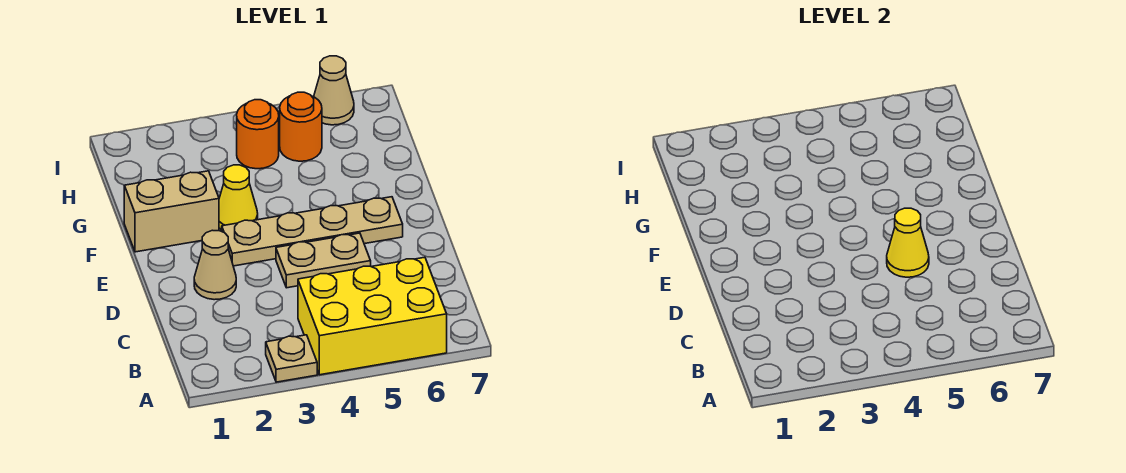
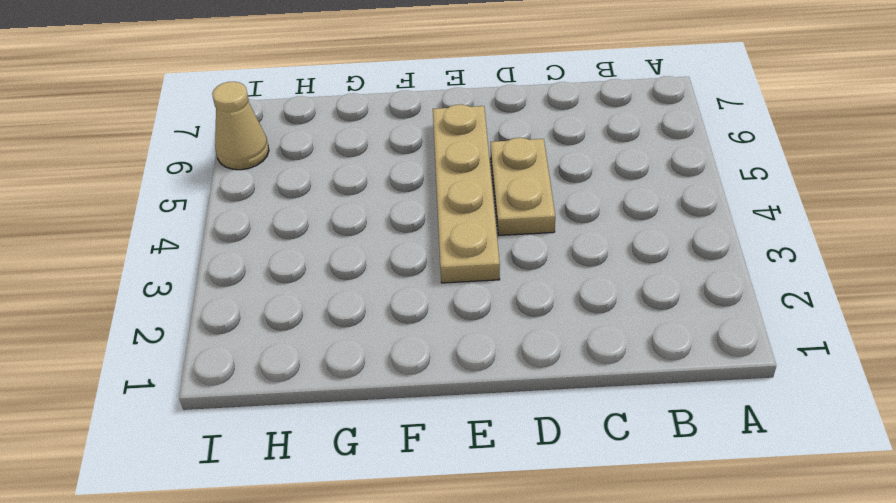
none -> tan plate A3 level 1
none -> yellow brick A4:B6 level 1

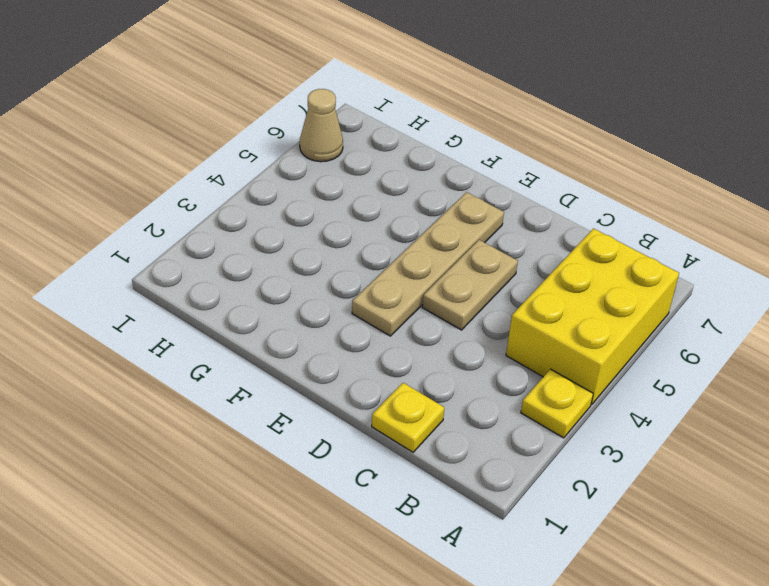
yellow plate A3 level 1 -> tan plate A3 level 1
yellow plate C1 level 1 -> none
none -> tan cone D2 level 1
none -> tan brick F1:F2 level 1

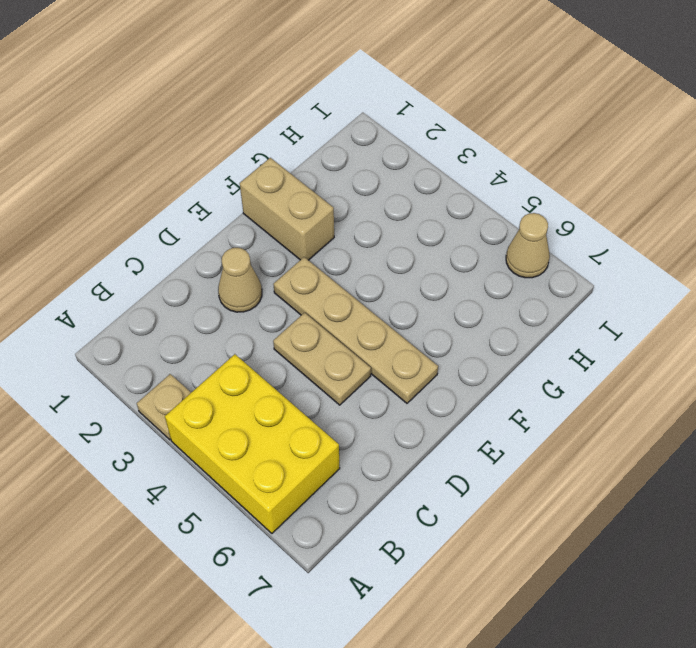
none -> yellow cone F3 level 1
none -> orange round brick H4 level 1

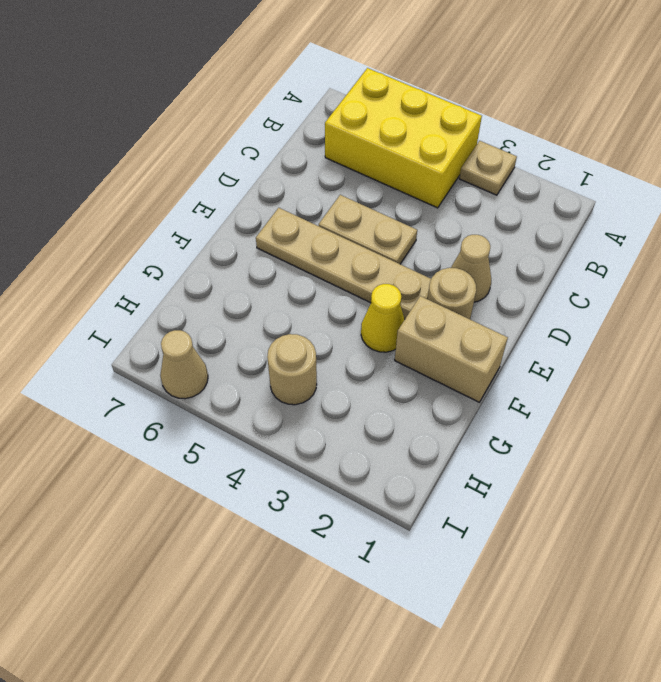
tan round brick E2 level 1 -> none
tan round brick H4 level 1 -> orange round brick H4 level 1
none -> orange round brick H5 level 1
none -> yellow cone D5 level 2

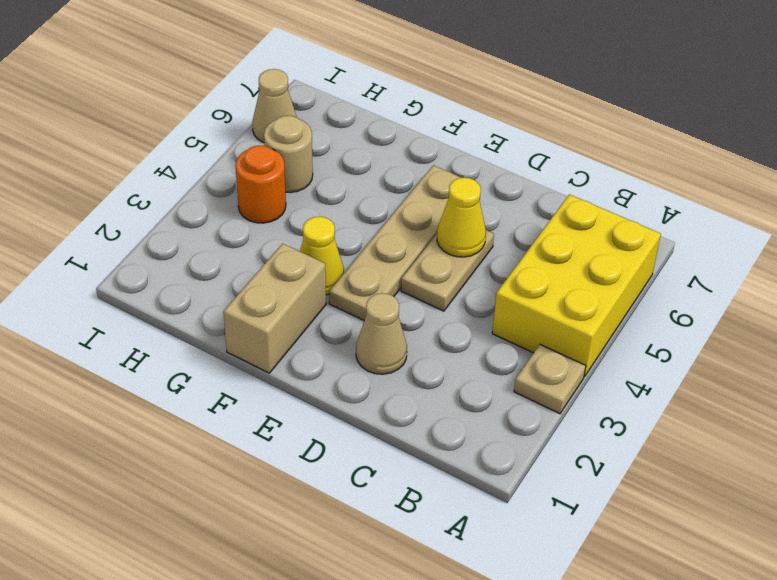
tan round brick H5 level 1 -> orange round brick H5 level 1

